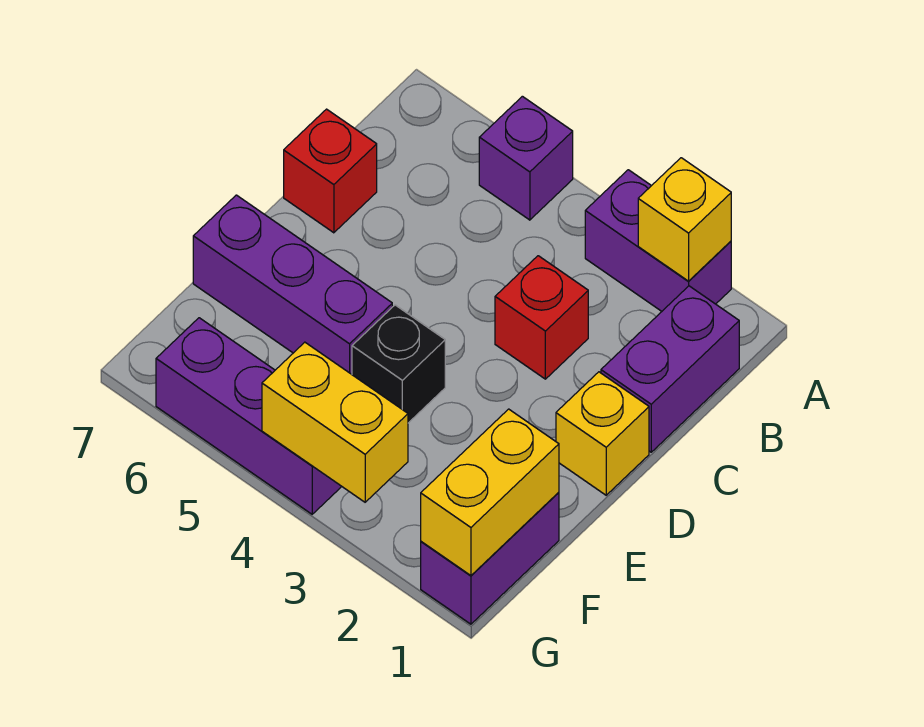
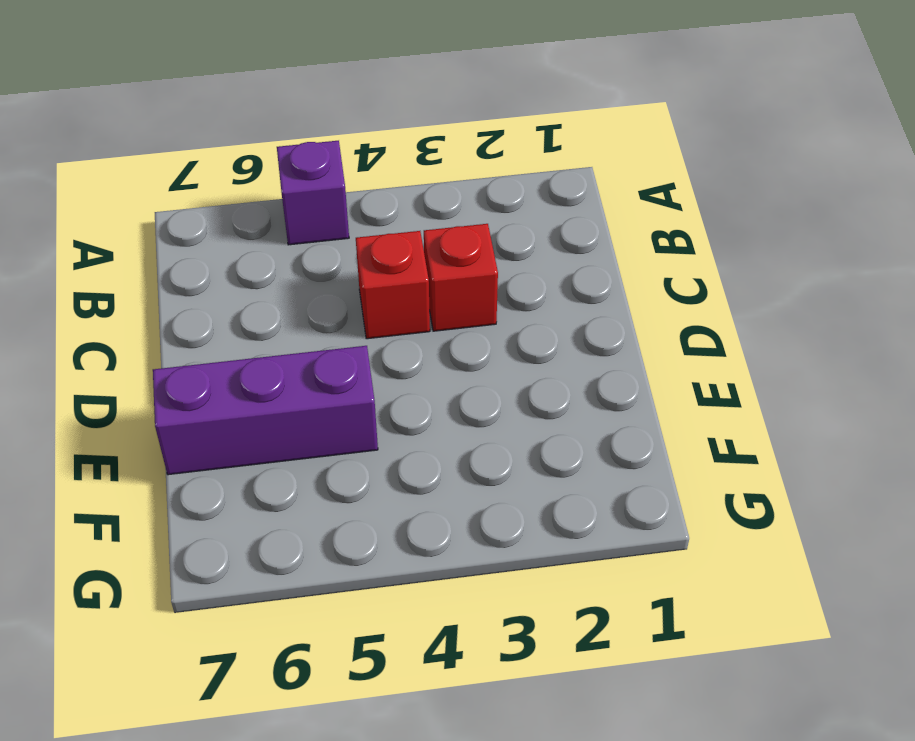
red brick C4 level 1 -> red brick C7 level 1
none -> purple brick A2:A3 level 1
none -> purple brick B1:C1 level 1
none -> yellow brick D1 level 1

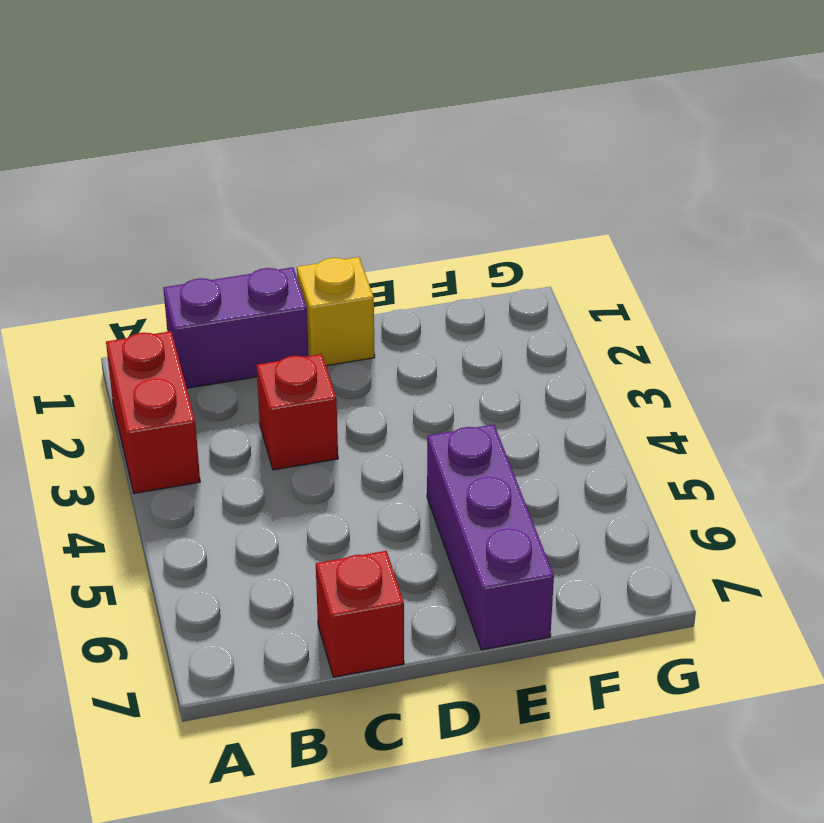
red brick A2:A3 level 1 -> purple brick A2:A3 level 1
none -> purple brick A5 level 1
none -> black brick E4 level 1
none -> purple brick F1:G1 level 1

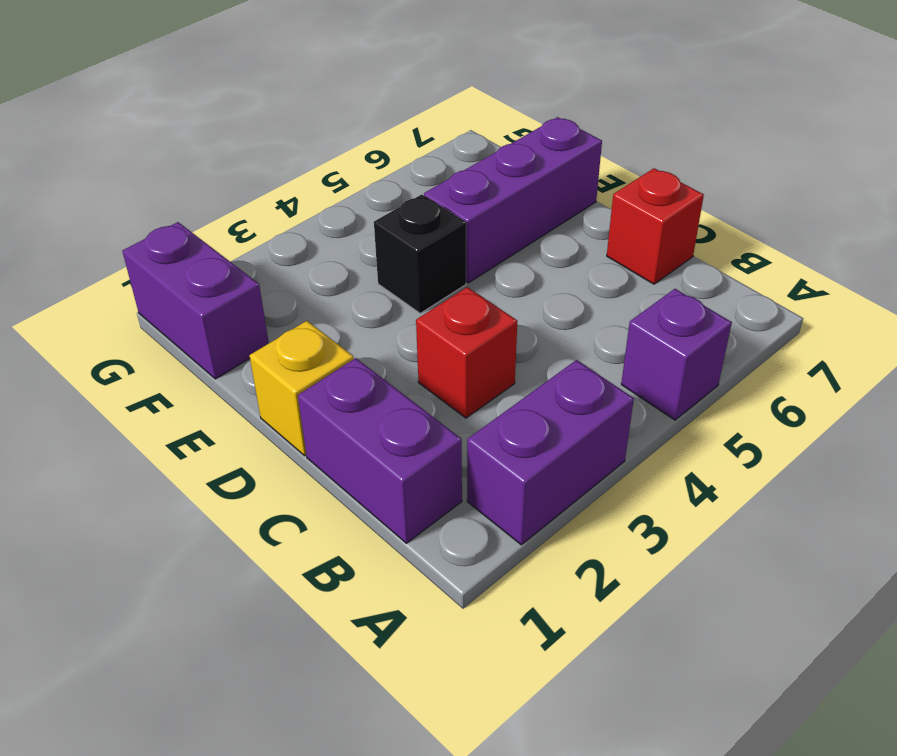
none -> purple brick G4:G6 level 1
none -> yellow brick A2 level 2
none -> yellow brick F1:G1 level 2

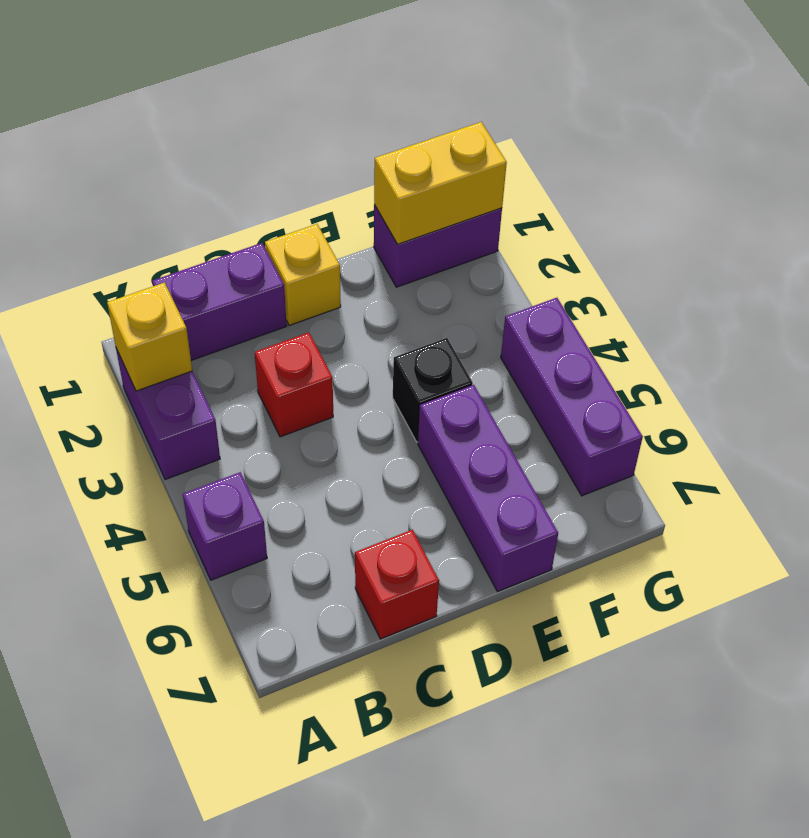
none -> yellow brick G3:G4 level 2

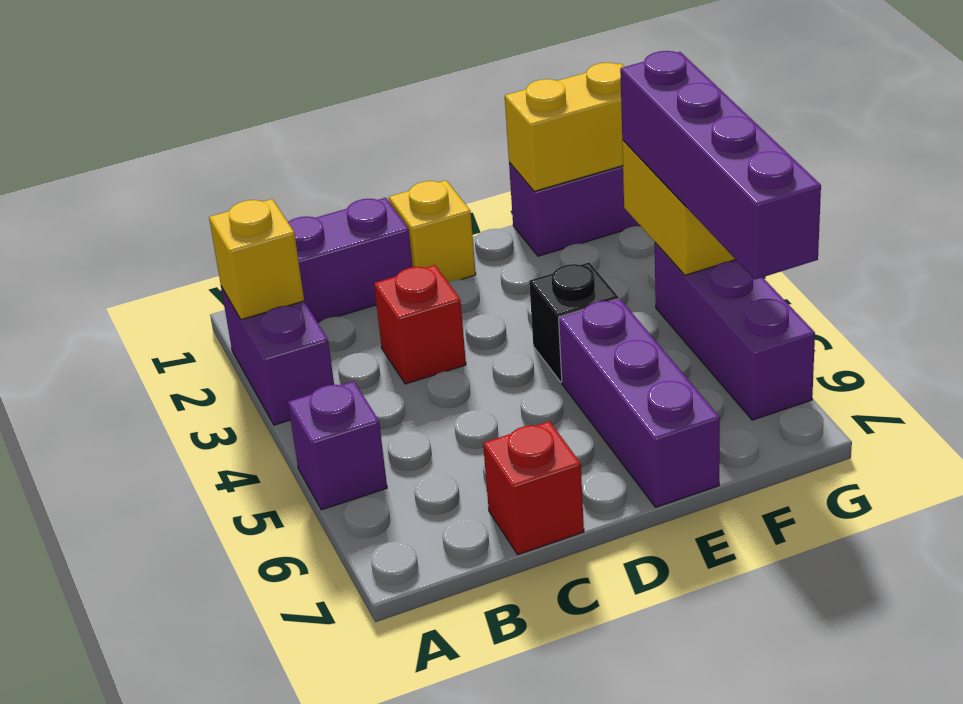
purple brick G3:G6 level 3 -> none

